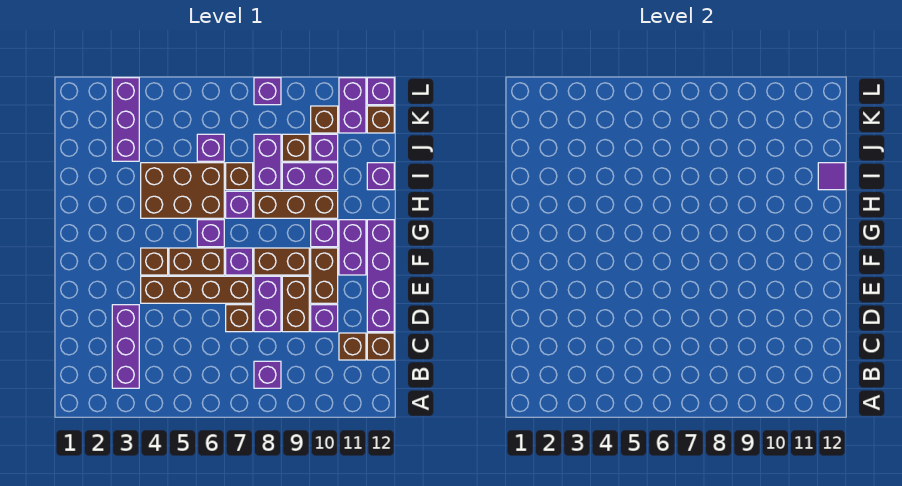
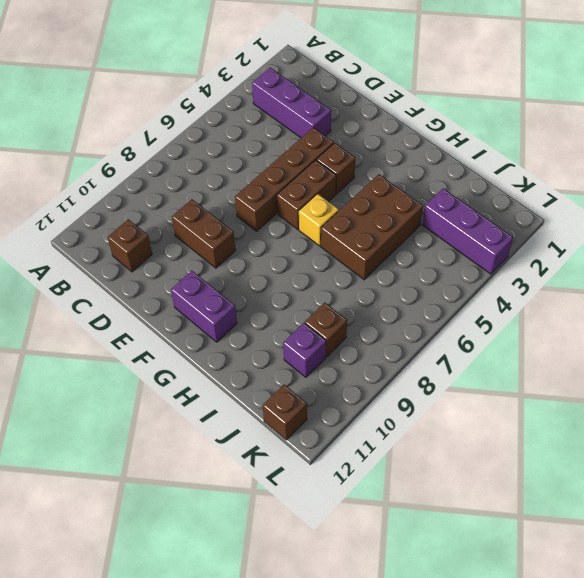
yellow brick G6 level 1 -> purple brick G6 level 1
none -> purple brick B8 level 1
none -> brown brick C12 level 1
none -> brown brick D7 level 1
none -> purple brick D8:E8 level 1

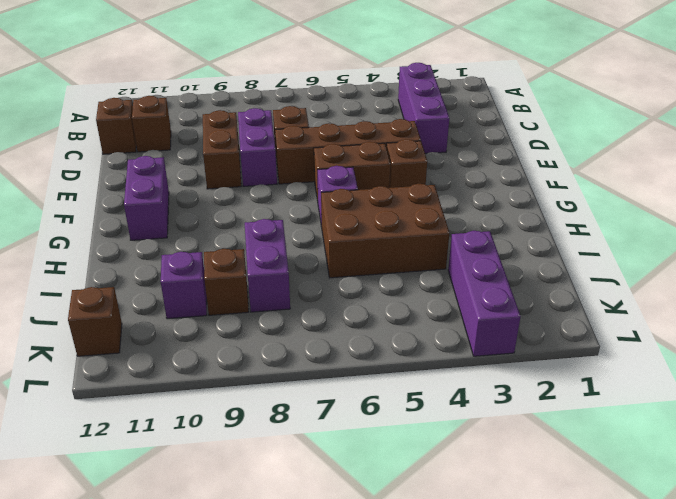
none -> purple brick B8 level 1
none -> purple brick D10 level 1
none -> purple brick D12:G12 level 1
none -> brown brick E10:F10 level 1

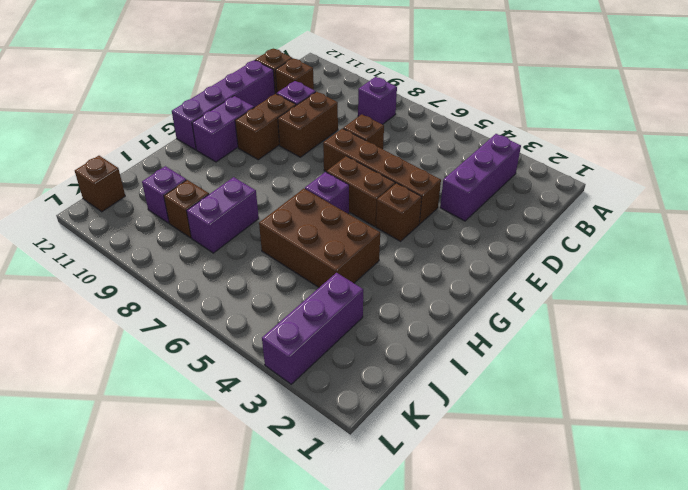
none -> purple brick D8:E8 level 1
none -> purple brick F7 level 1
none -> brown brick F8:F9 level 1
none -> purple brick G10 level 1

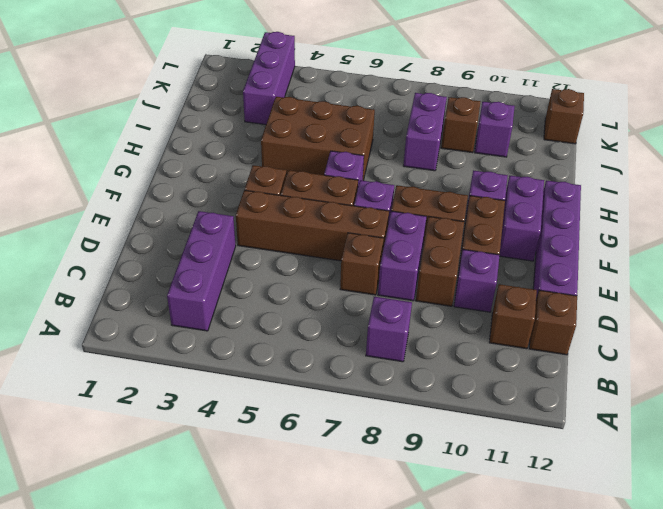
none -> purple brick H7 level 1
none -> brown brick H8:H10 level 1
none -> brown brick I7 level 1
none -> purple brick I9:I10 level 1

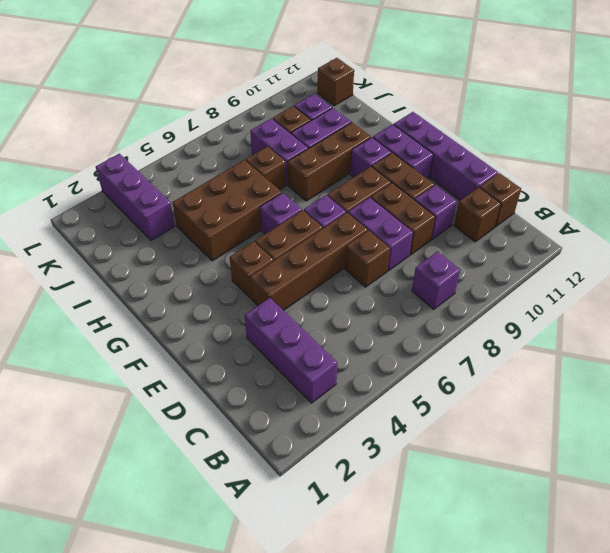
none -> purple brick H7 level 1
none -> purple brick I12 level 1
none -> purple brick J6 level 1
none -> brown brick K10 level 1

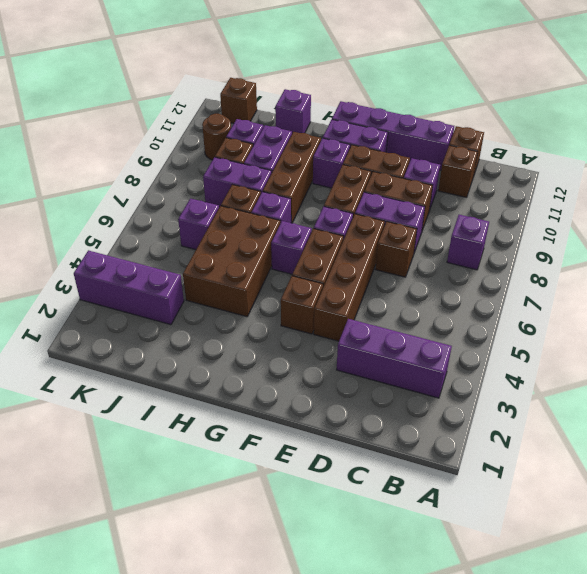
brown round brick K10 level 1 -> brown brick K10 level 1
none -> purple brick K11:L11 level 1
none -> purple brick L8 level 1
none -> purple brick L12 level 1
none -> purple tile I12 level 2

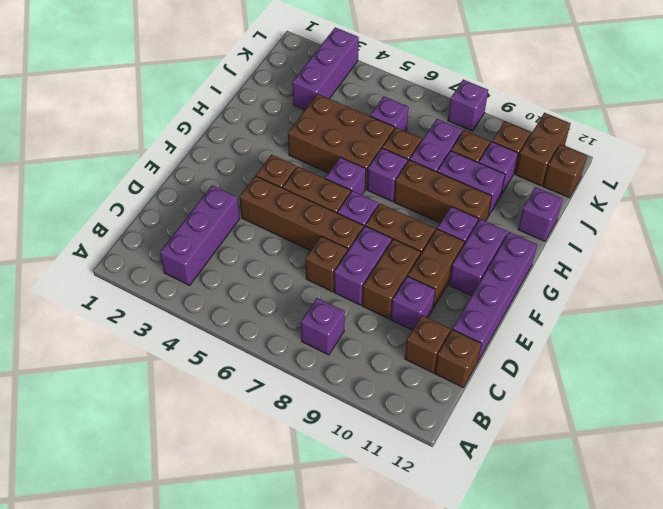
brown brick K11:L11 level 1 -> purple brick K11:L11 level 1
none -> purple brick L12 level 1
none -> purple tile I12 level 2

